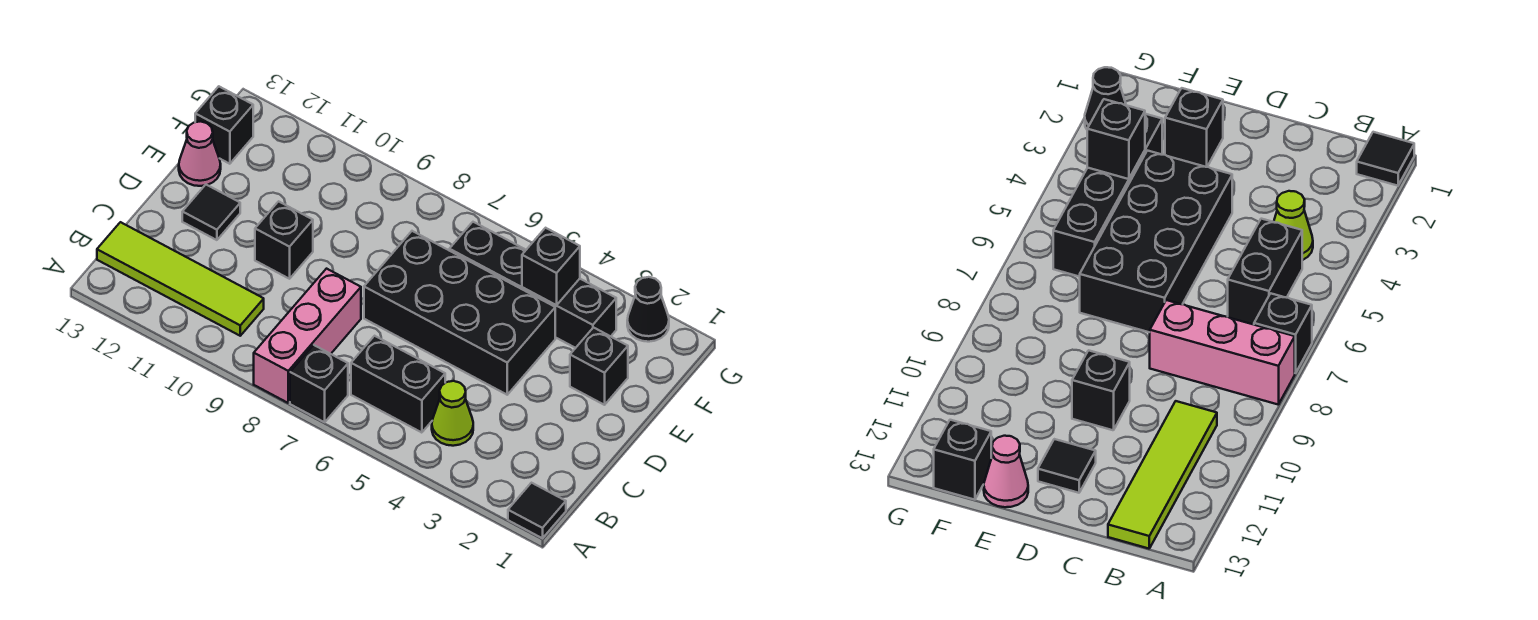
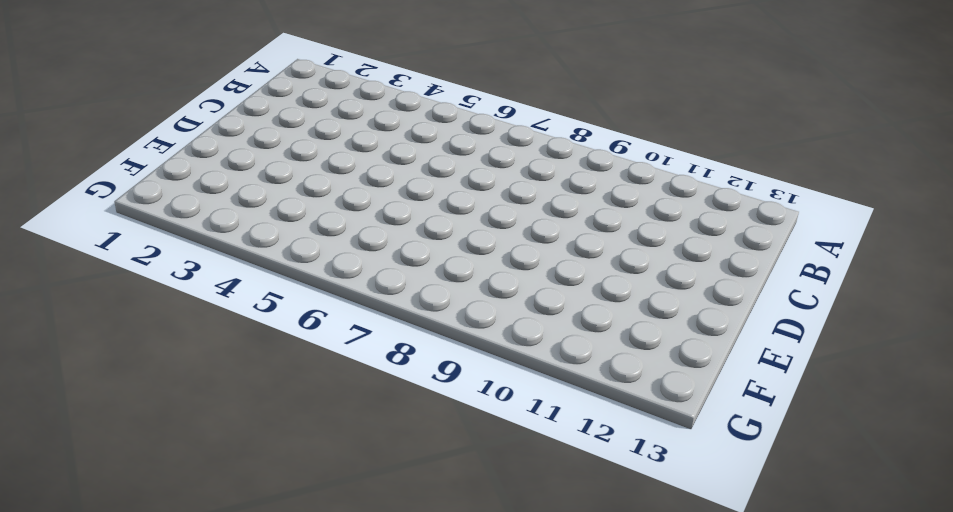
none -> black tile A1 level 1
none -> black brick A7 level 1
none -> pink brick A8:C8 level 1

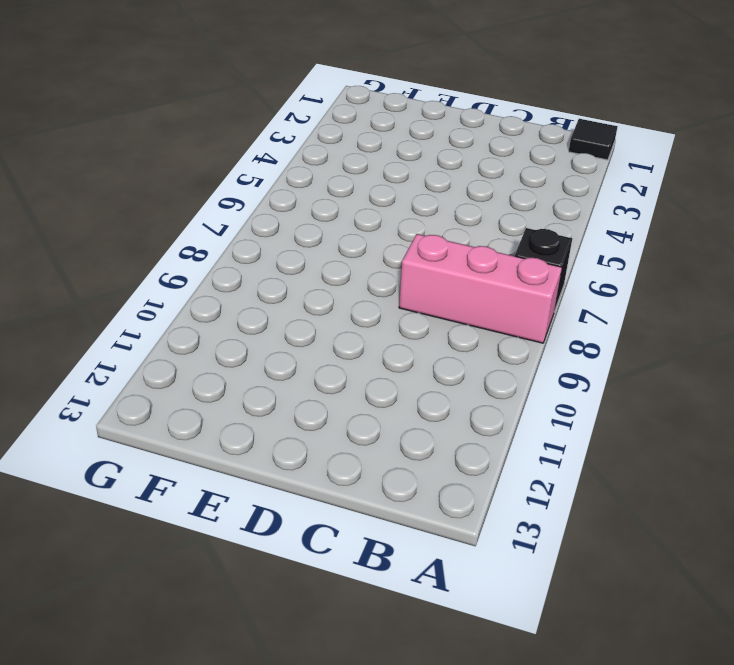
none -> lime cone B4 level 1
none -> black brick B5:B6 level 1
none -> lime tile B10:B13 level 1

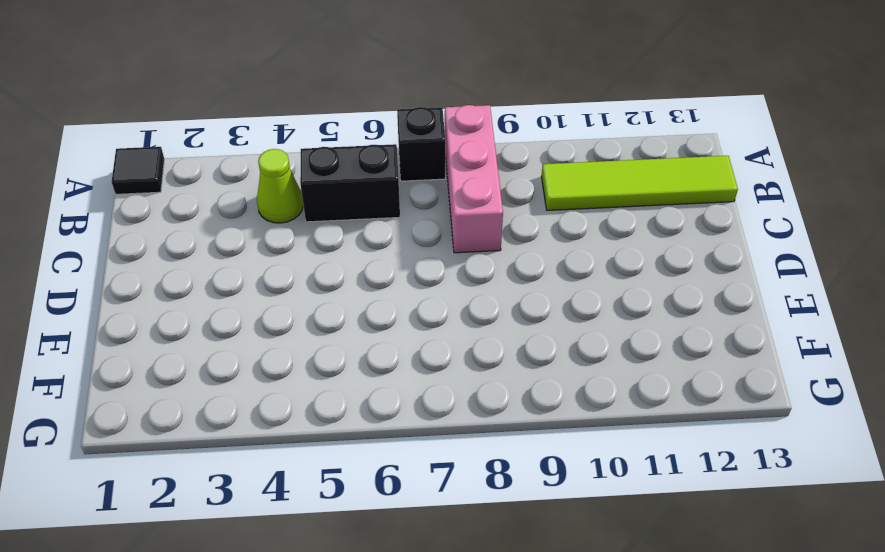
none -> black brick D4:E7 level 1
none -> black brick D10 level 1
none -> black tile D12 level 1

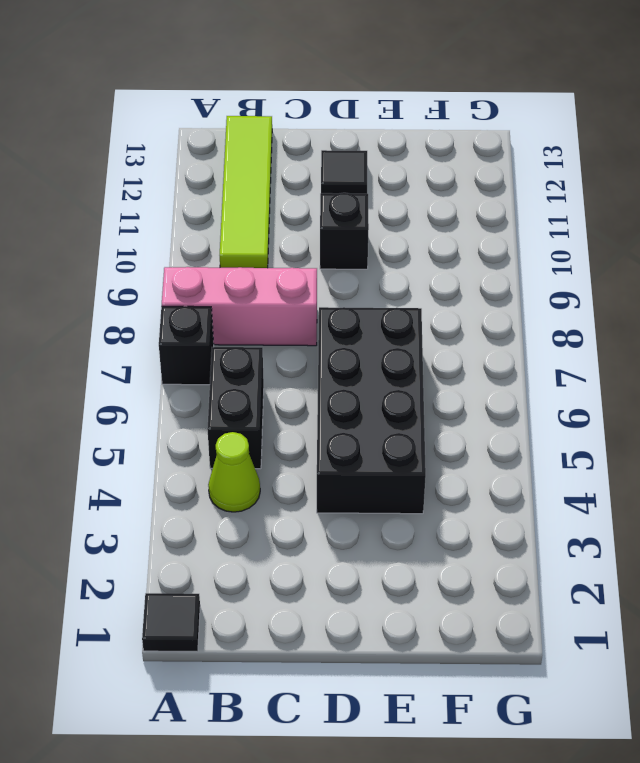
none -> black brick E2 level 1
none -> pink cone E13 level 1
none -> black brick F3:F6 level 1

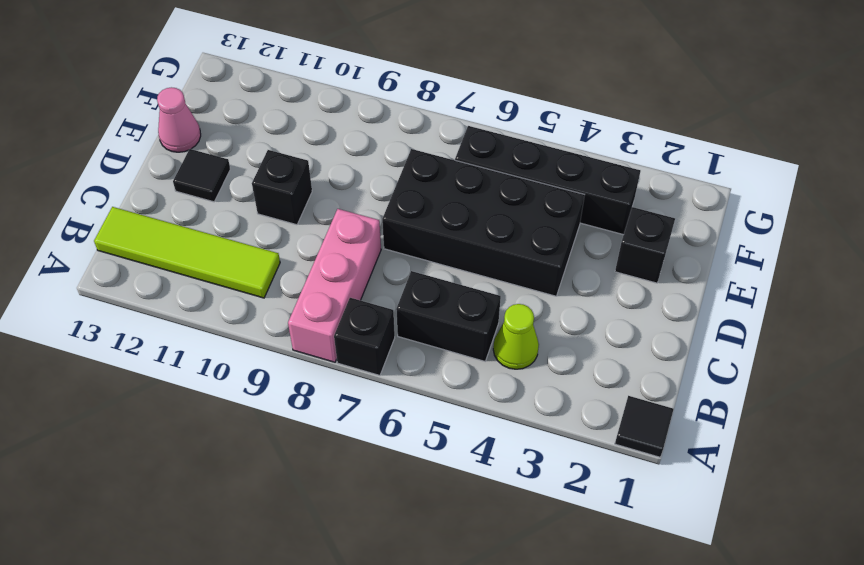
none -> black brick F13 level 1
none -> black cone G2 level 1
none -> black brick F4 level 2

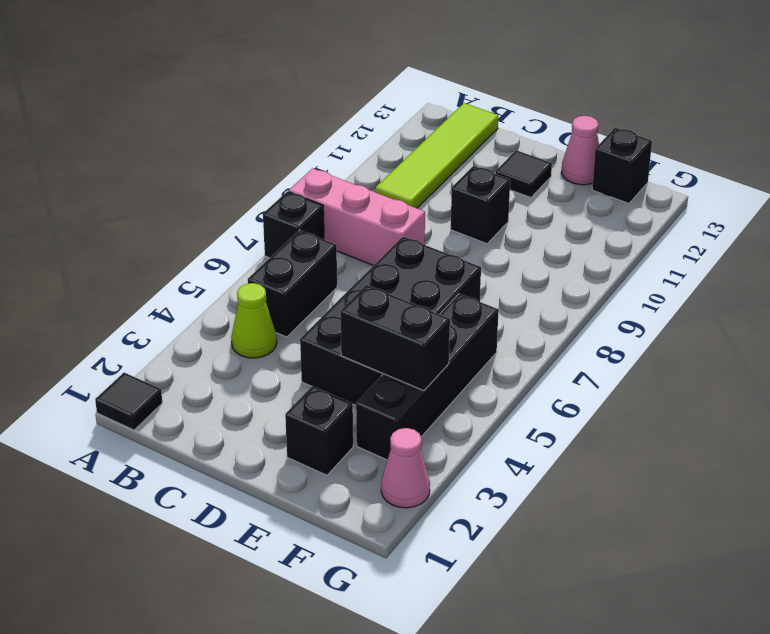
black brick E4:F4 level 2 -> black brick F4 level 2
pink cone G2 level 1 -> black cone G2 level 1

